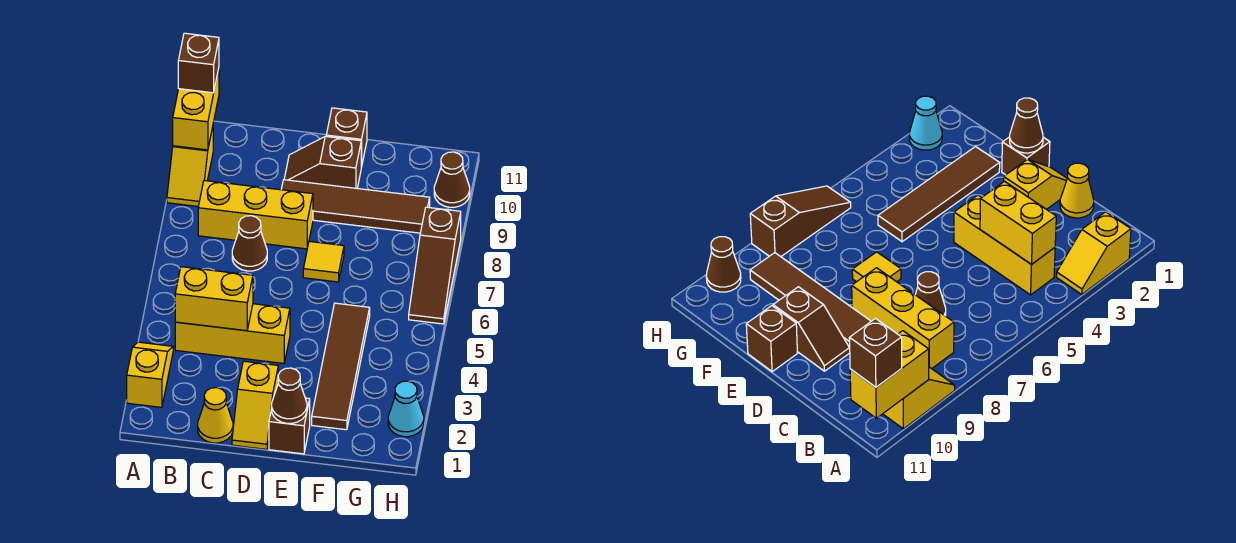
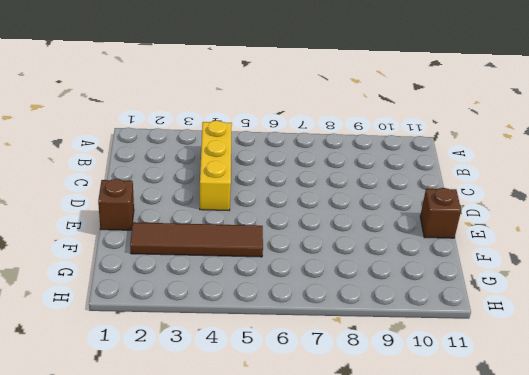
none -> yellow slope A2:A3 level 1 top 2
none -> yellow slope A9:A10 level 1 top 10
none -> yellow brick B8:D8 level 1

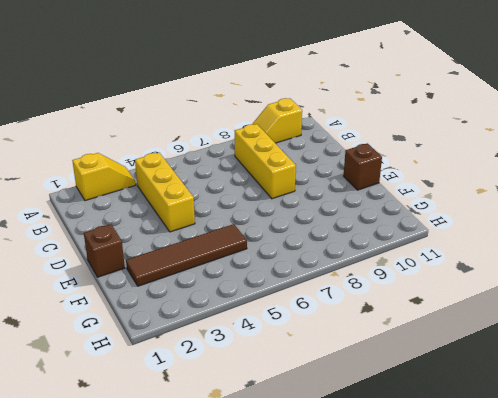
none -> yellow cone C1 level 1
none -> brown cone C7 level 1
none -> yellow slope D1:D2 level 1 top 2

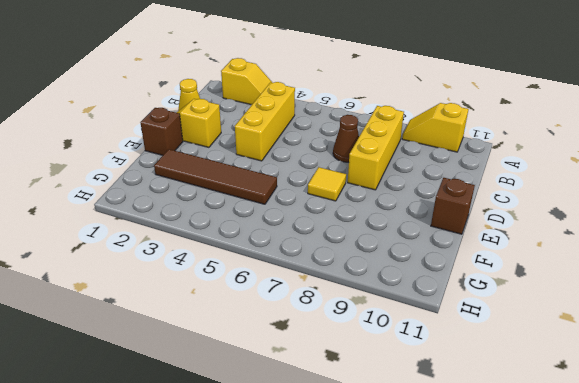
none -> brown tile D9:G9 level 1
none -> brown slope D10:E10 level 1 top E
none -> cyan cone H2 level 1

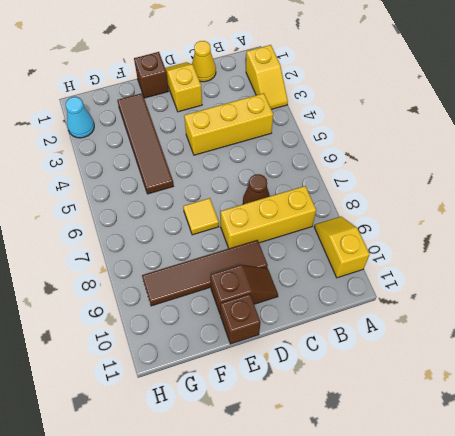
none -> brown slope H6:H8 level 1 top 8
none -> brown cone H10 level 1
none -> yellow brick A10:A11 level 2

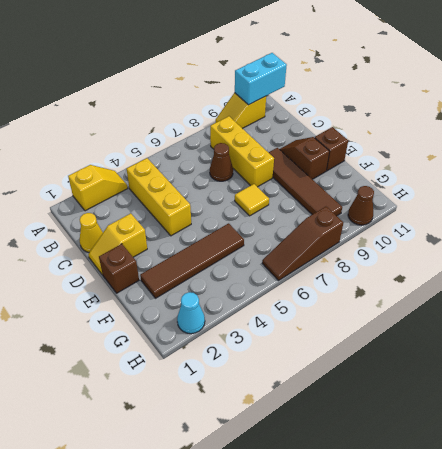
cyan brick A10:A11 level 2 -> yellow brick A10:A11 level 2
none -> yellow brick B4:C4 level 2
none -> brown cone E1 level 2
none -> brown brick A11 level 3

